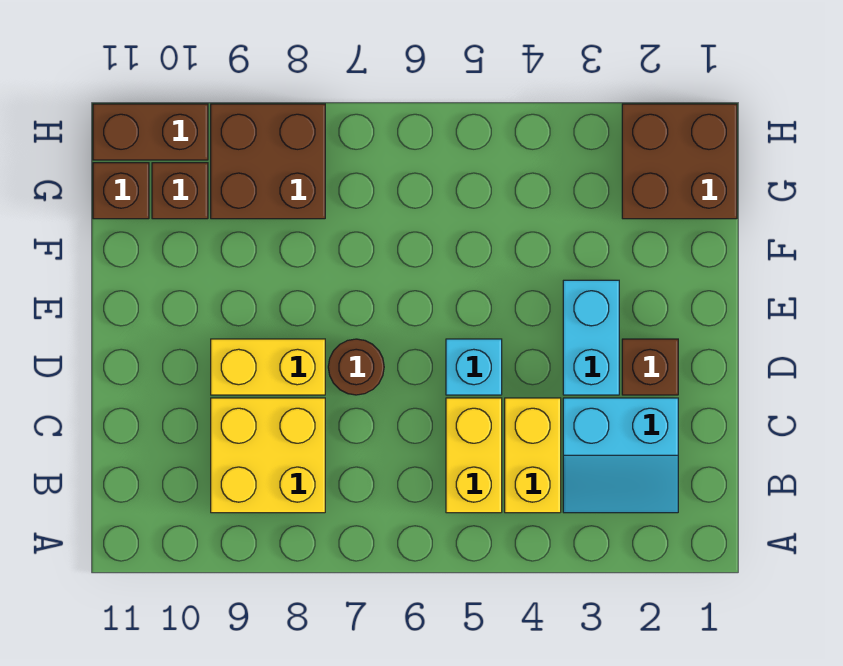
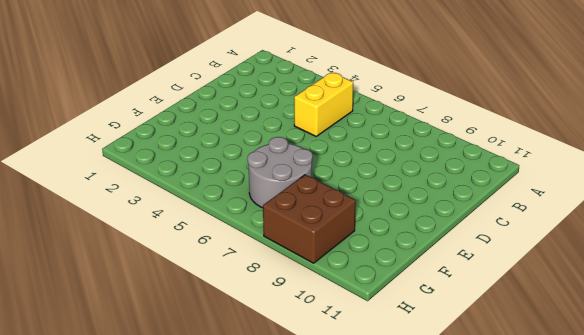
grey round brick F6:G7 level 1 -> none
none -> cyan slope B2:C3 level 1 top C
none -> yellow brick B4:C4 level 1
none -> yellow brick B8:C9 level 1

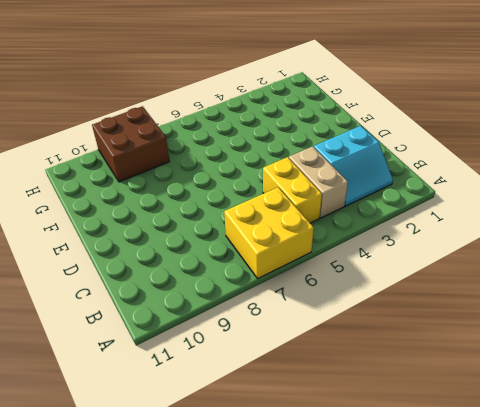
yellow brick A6:B7 level 1 -> yellow brick B8:C9 level 1
tan brick B4:C4 level 1 -> yellow brick B4:C4 level 1
none -> brown brick D2 level 1
none -> cyan brick D3:E3 level 1
none -> cyan brick D5 level 1

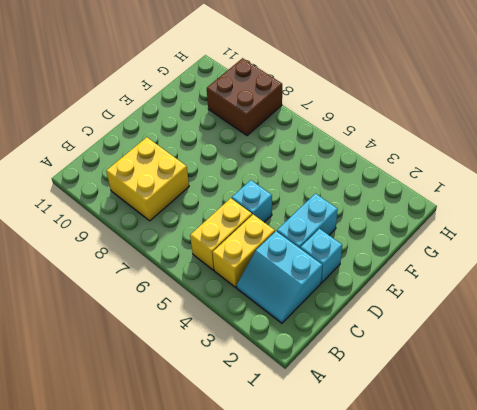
cyan brick D2 level 1 -> brown brick D2 level 1
none -> brown round brick D7 level 1
none -> yellow brick D8:D9 level 1
none -> brown brick G1:H2 level 1

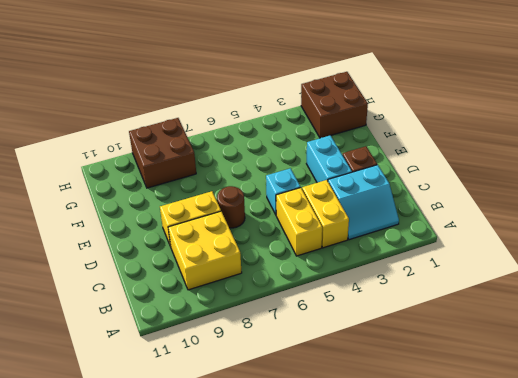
none -> brown brick G10 level 1
none -> brown brick G11 level 1
none -> brown brick H10:H11 level 1

